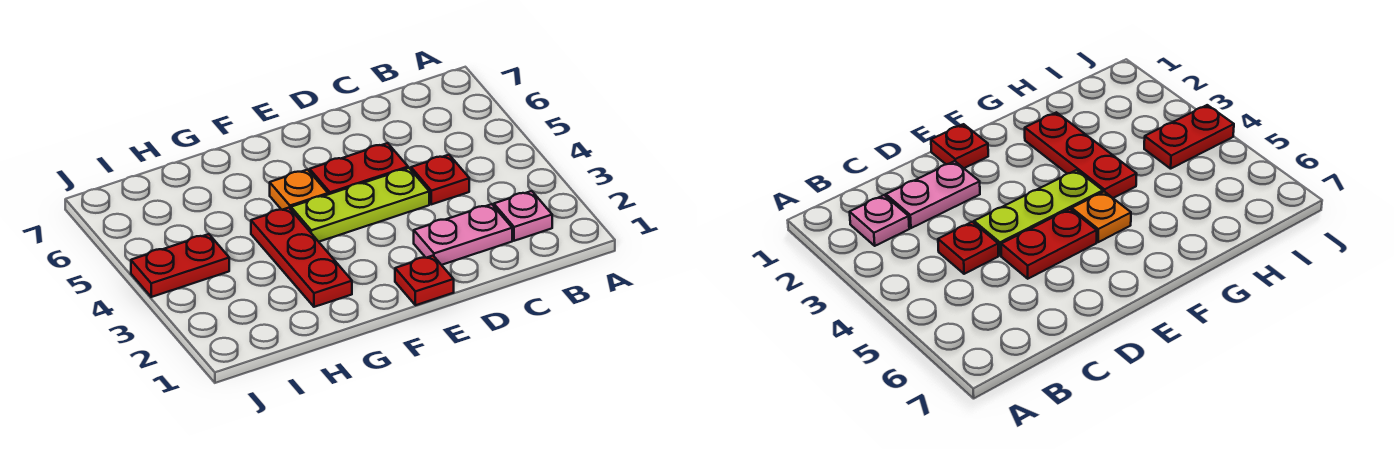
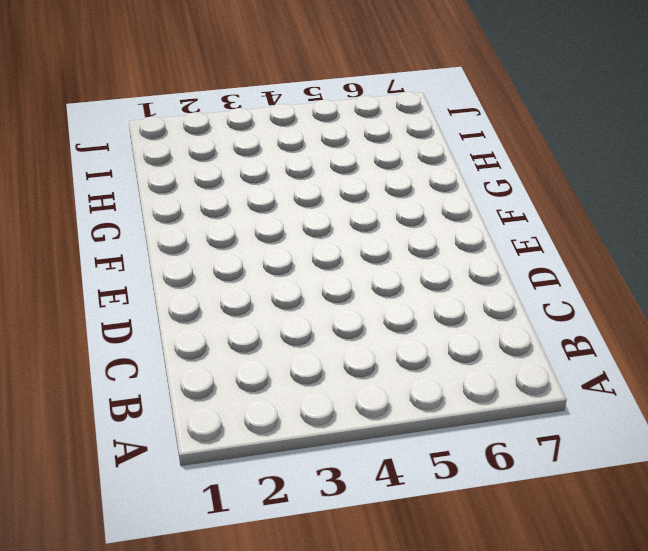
none -> pink plate B2 level 1
none -> pink plate C2:D2 level 1

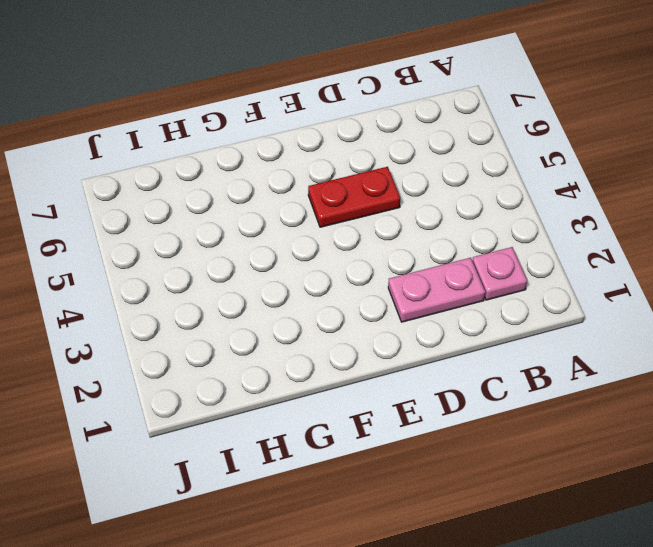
none -> red plate C4 level 1
none -> lime plate D4:F4 level 1

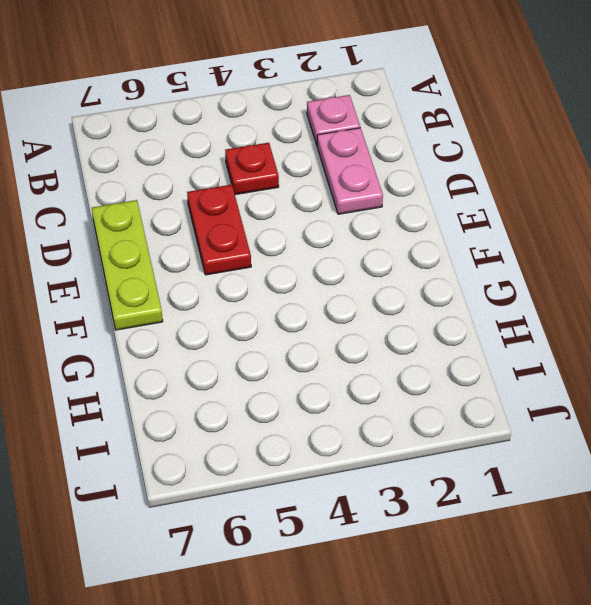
lime plate D7:F7 level 1 -> lime plate D4:F4 level 1
none -> red plate E1 level 1
none -> orange plate F5 level 1

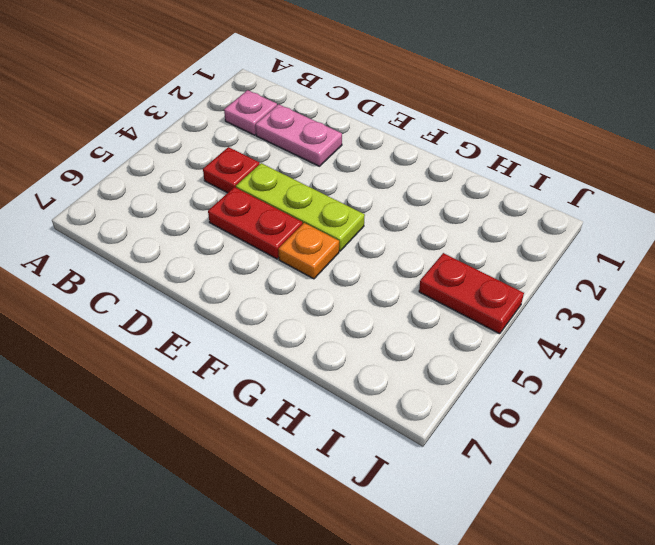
none -> red plate E1 level 1
none -> red plate G2:G4 level 1

